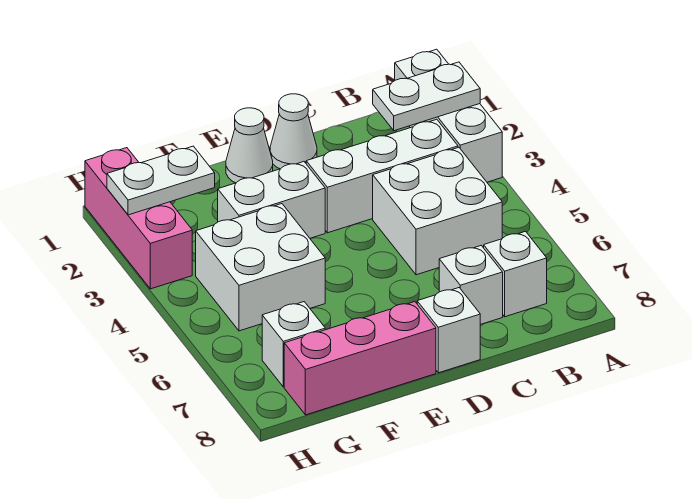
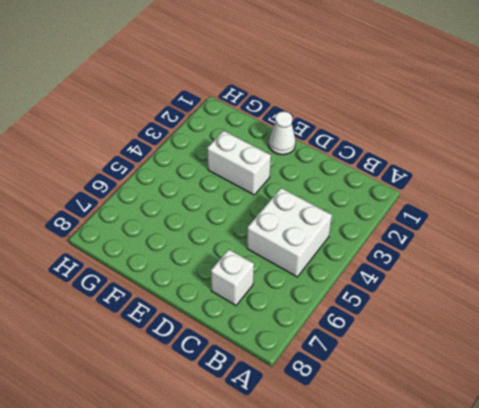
none -> white brick A1:A3 level 1
none -> white brick B3:D3 level 1
none -> white brick B7 level 1

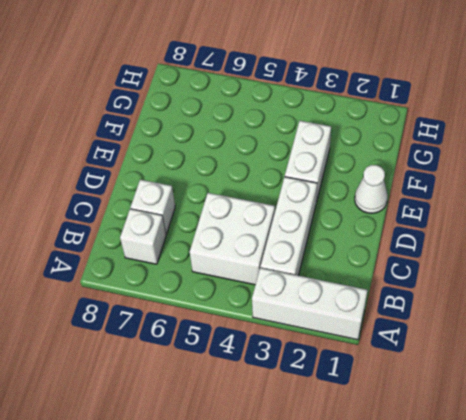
none -> white cone D1 level 1
none -> white brick D8 level 1
none -> pink brick E8:G8 level 1

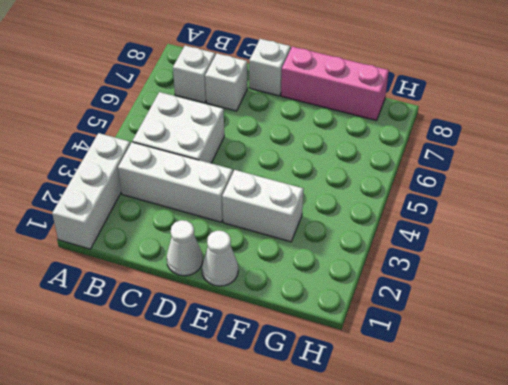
none -> white brick F4:G5 level 1
none -> white brick G7 level 1
none -> pink brick H1:H3 level 1

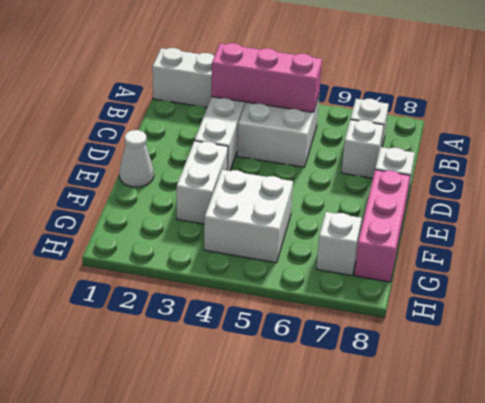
pink brick B3:B5 level 2 -> pink brick H1:H3 level 1
none -> white cone D1 level 1
none -> white plate A2:B2 level 2
none -> white plate G2:H2 level 2

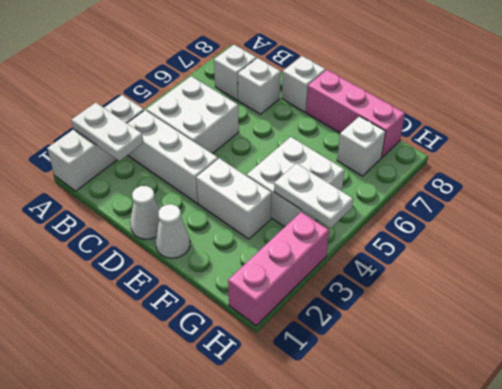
white plate G4:H4 level 2 -> white plate G2:H2 level 2

